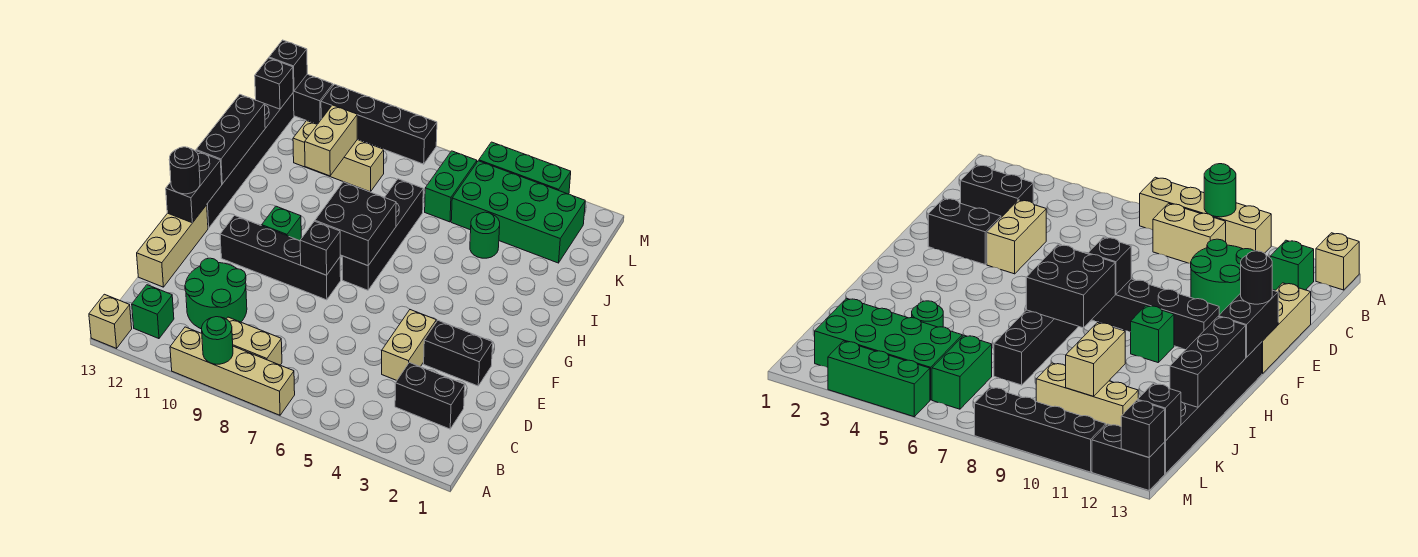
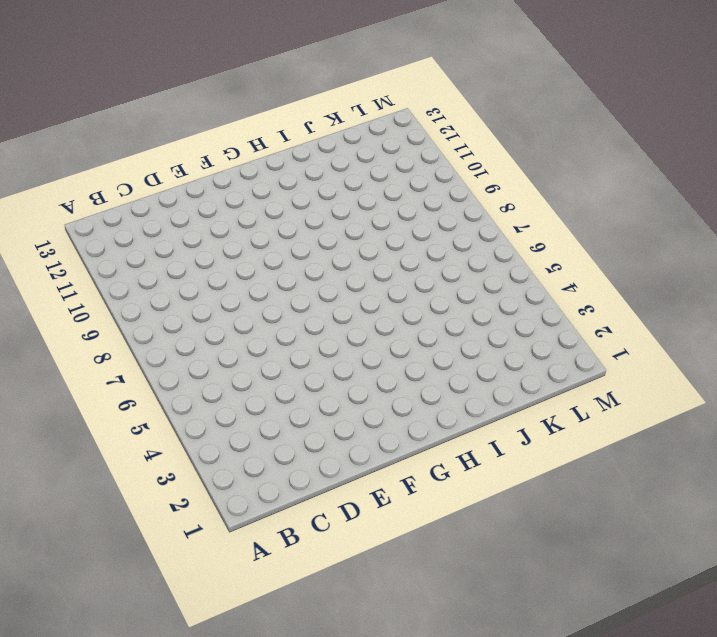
none -> tan brick A7:A10 level 1
none -> tan brick A13 level 1
none -> tan brick B8:B9 level 1

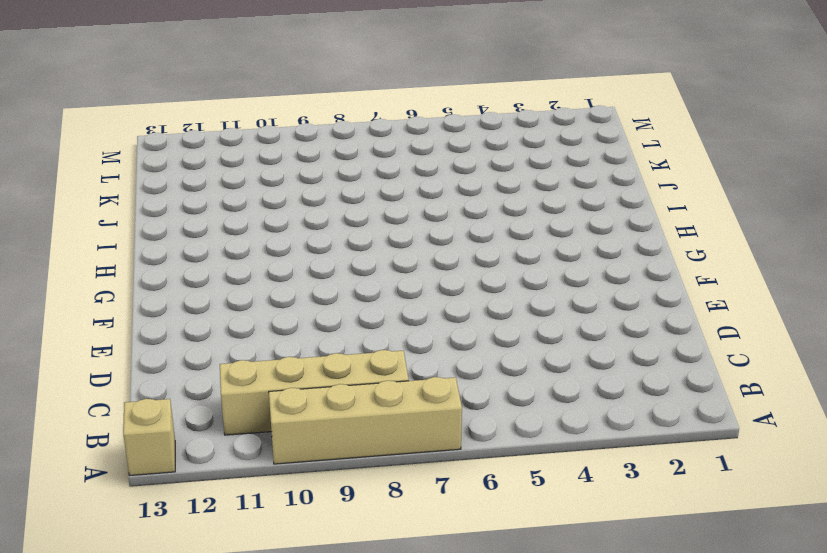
tan brick B8:B11 level 1 -> tan brick B8:B9 level 1
none -> green brick B12 level 1
none -> black brick C2:C3 level 1
none -> green round brick C10:D11 level 1

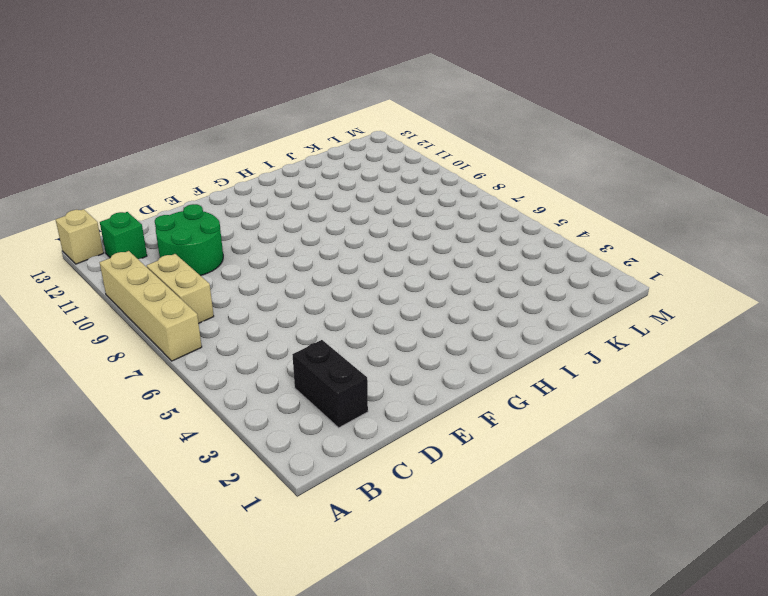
none -> tan brick D4:E4 level 1
none -> tan brick D13:F13 level 1
none -> black brick E2:E3 level 1

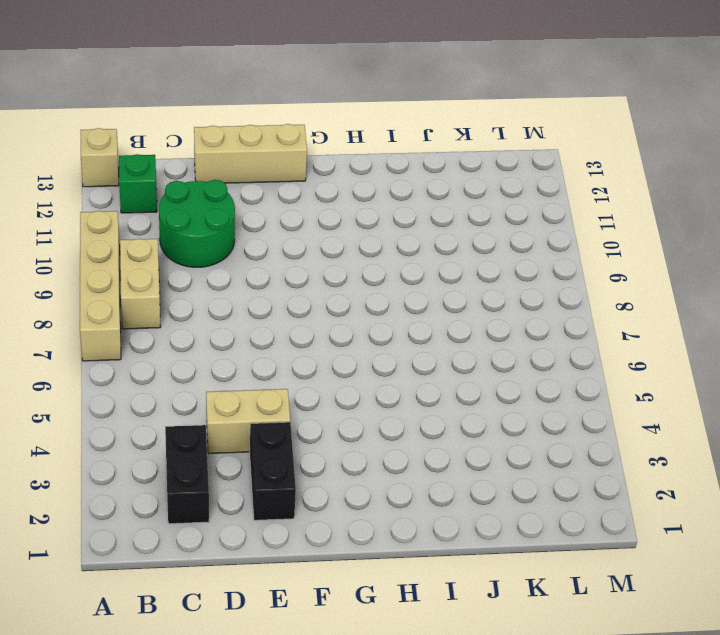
none -> black brick F8:F11 level 1
none -> black brick G7:J7 level 1
none -> green brick G10 level 1

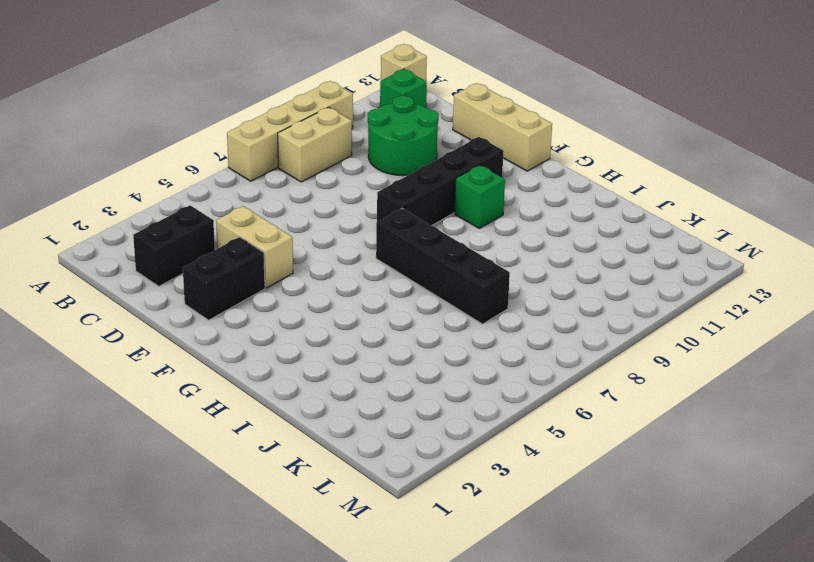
none -> black brick G13:L13 level 1
none -> green round brick J4 level 1
none -> green brick K2:L5 level 1

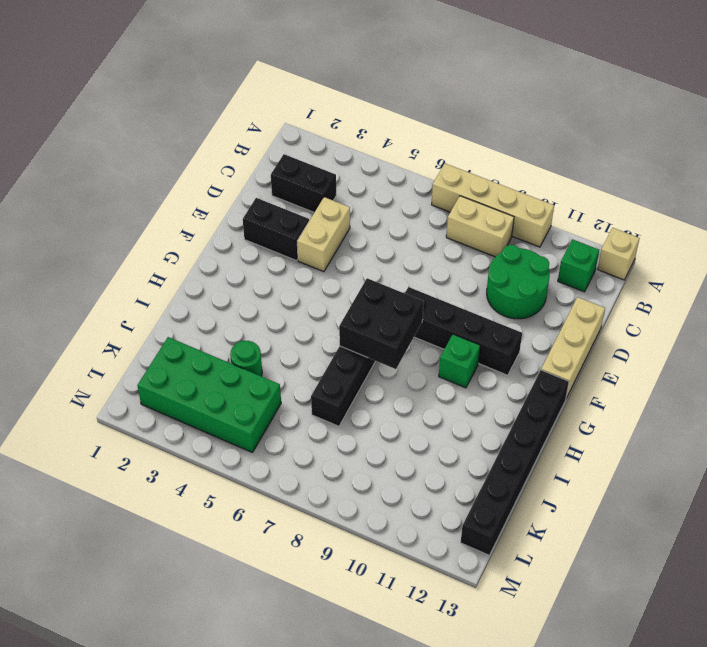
none -> green brick K6:L6 level 1
none -> tan brick K9:K11 level 1
none -> green brick M3:M5 level 1

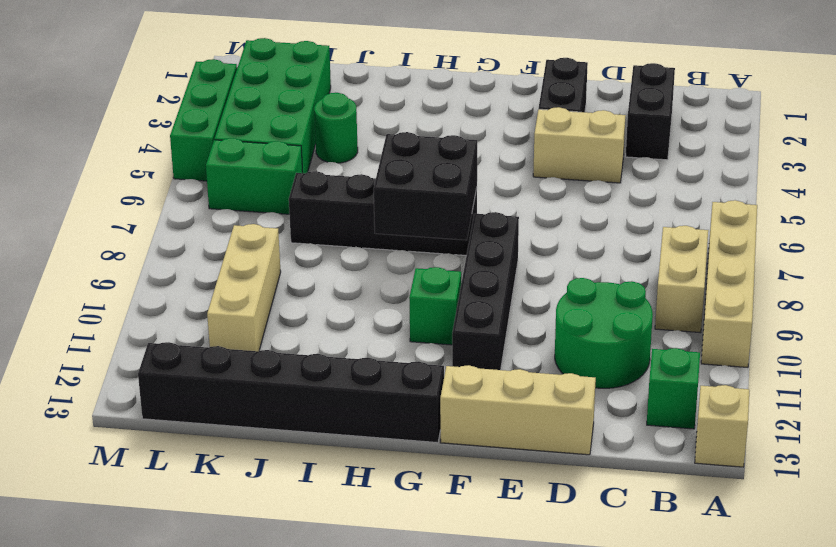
none -> black brick M8:M11 level 1
none -> black brick M12:M13 level 1
none -> green round brick A9 level 2

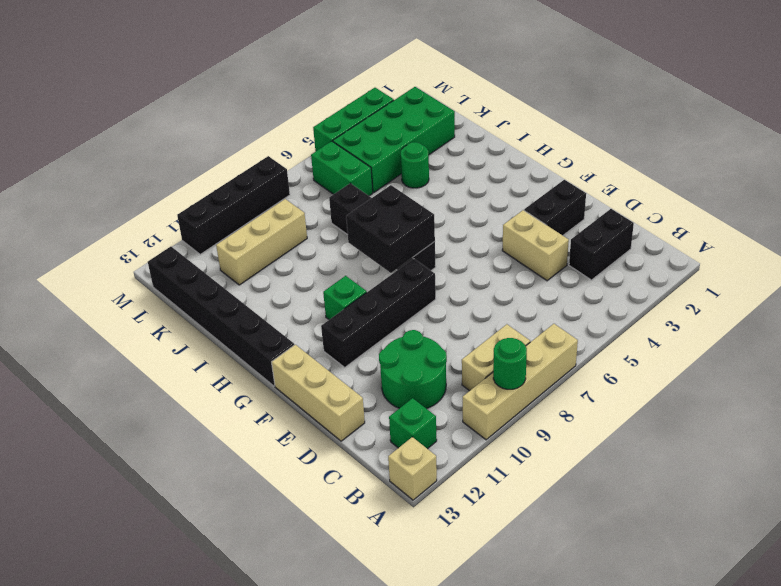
none -> black brick M12:M13 level 1
none -> black brick F8 level 2
none -> black brick F13:G13 level 2

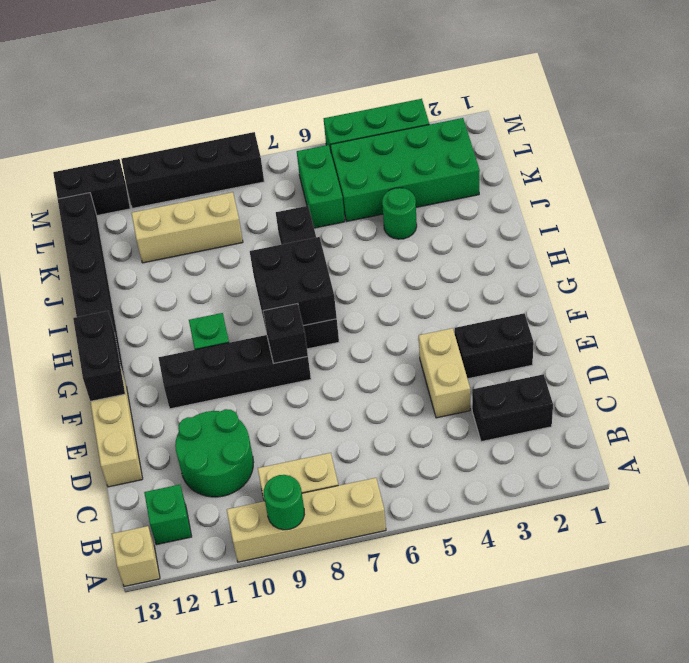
none -> black brick H13:J13 level 2
none -> tan brick J10:K10 level 2
none -> black brick L13 level 2

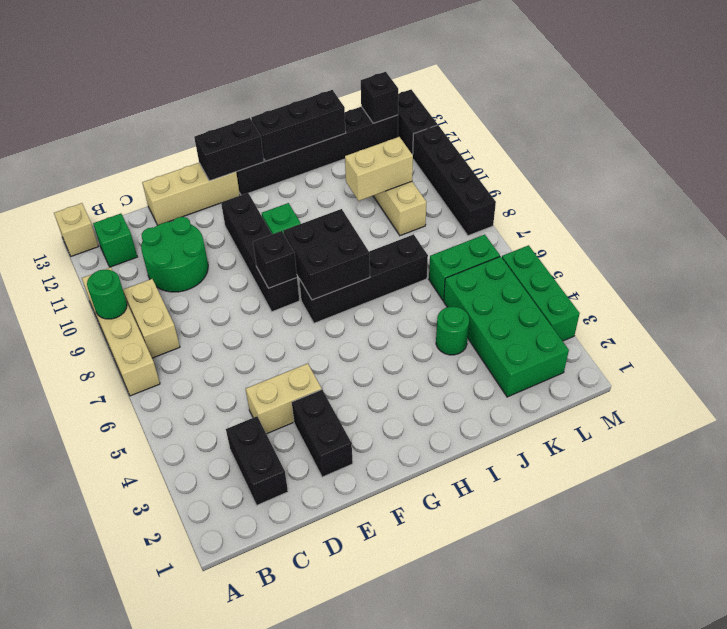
none -> black brick M13 level 2
none -> black round brick F13 level 3

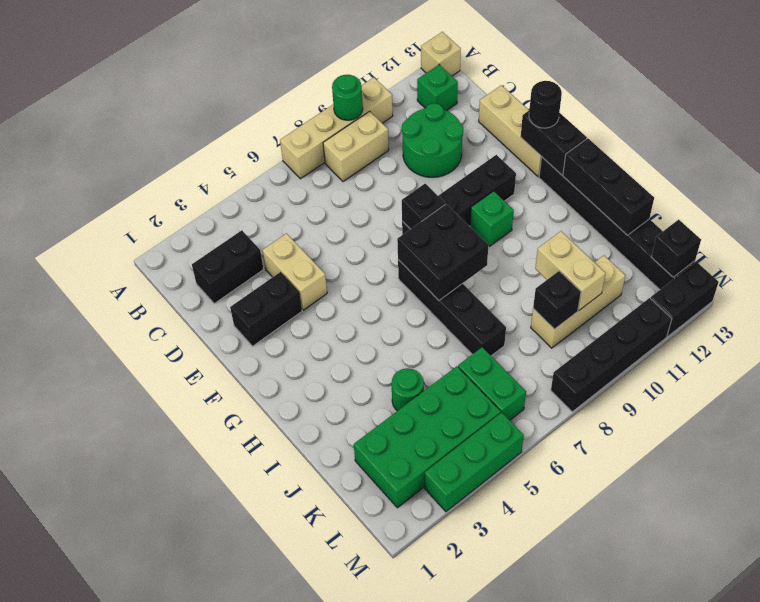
black brick K9 level 2 -> black brick M13 level 2

